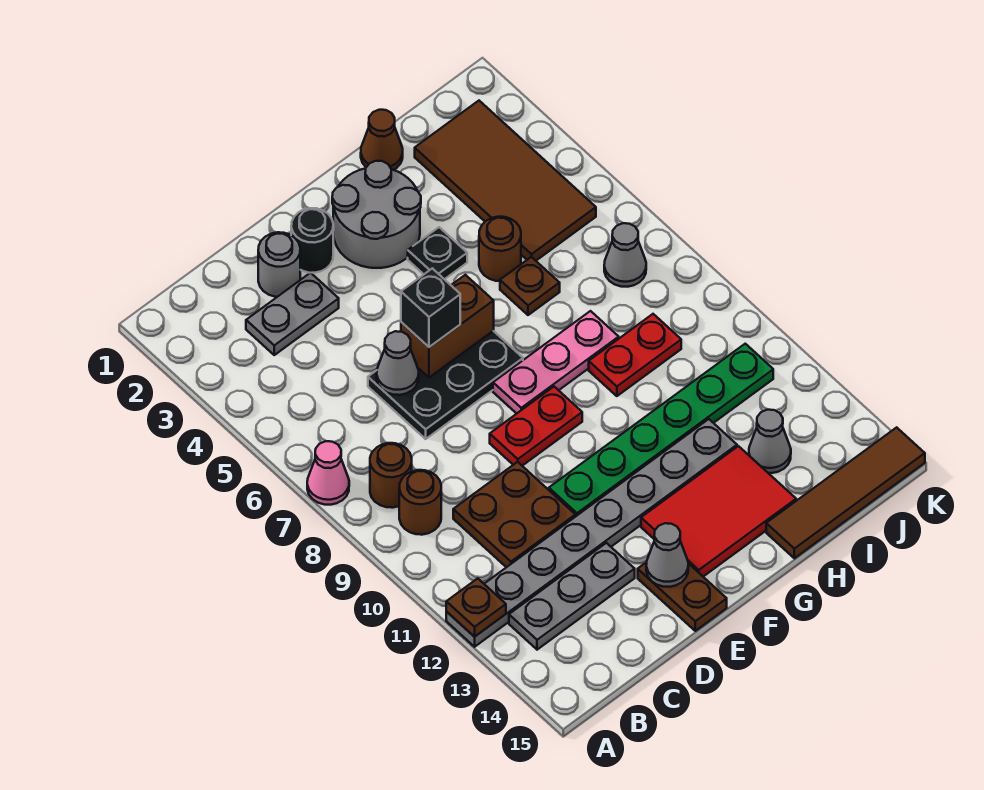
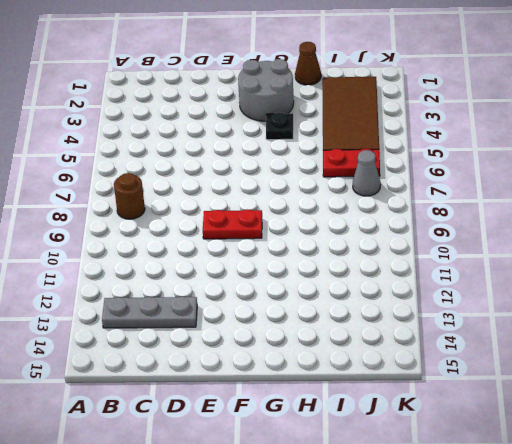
red plate I6:J6 level 1 -> red plate H9:I9 level 1
none -> pink cone A7 level 1
none -> grey plate A12:H12 level 1
none -> brown round brick B9 level 1
none -> grey plate C3:D3 level 1

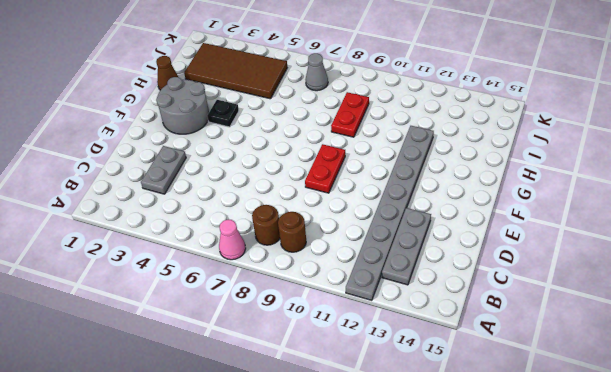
none -> brown plate C10:D11 level 1
none -> grey round brick D2 level 1
none -> black plate D6:F7 level 1
none -> black round brick E2 level 1

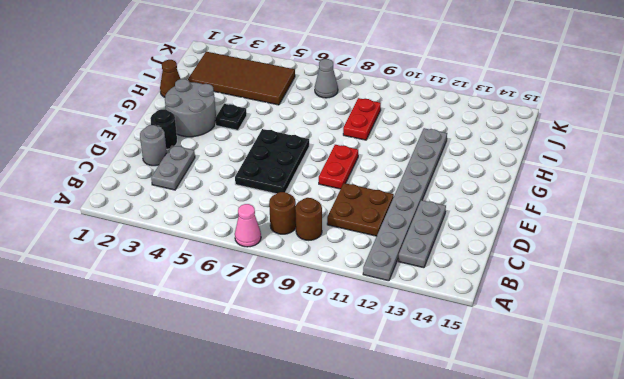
none -> green plate E11:J11 level 1
none -> brown plate E14:E15 level 1
none -> pink plate F8:H8 level 1
none -> red tile F13:H14 level 1

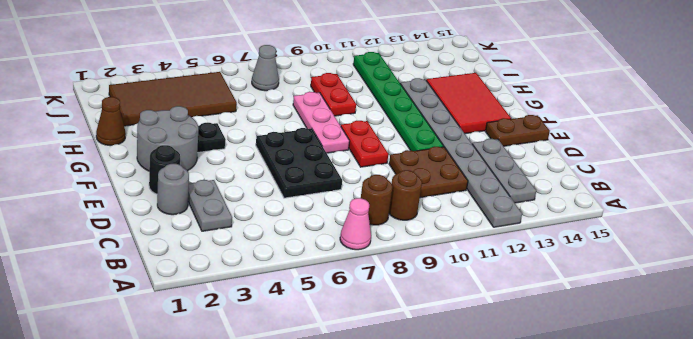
none -> brown round brick H5 level 1
none -> brown plate H6 level 1
none -> brown tile H15:K15 level 1
none -> grey cone I13 level 1

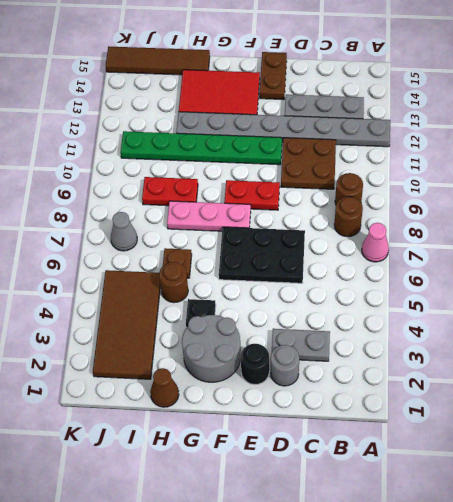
none -> grey cone I13 level 1
none -> brown plate A12 level 2
none -> grey cone D6 level 2
none -> brown brick E6:F6 level 2

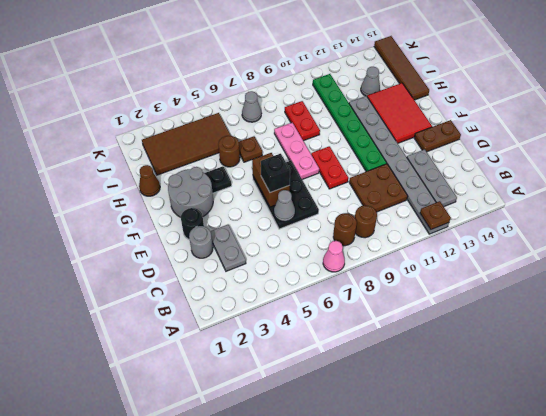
none -> grey cone E14 level 2

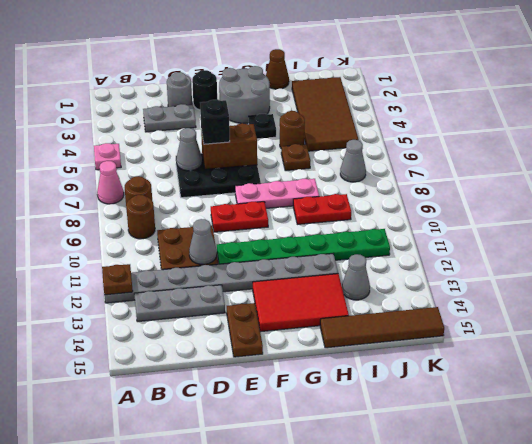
pink plate A5 level 1 -> none
grey cone D11 level 2 -> grey cone E14 level 2

